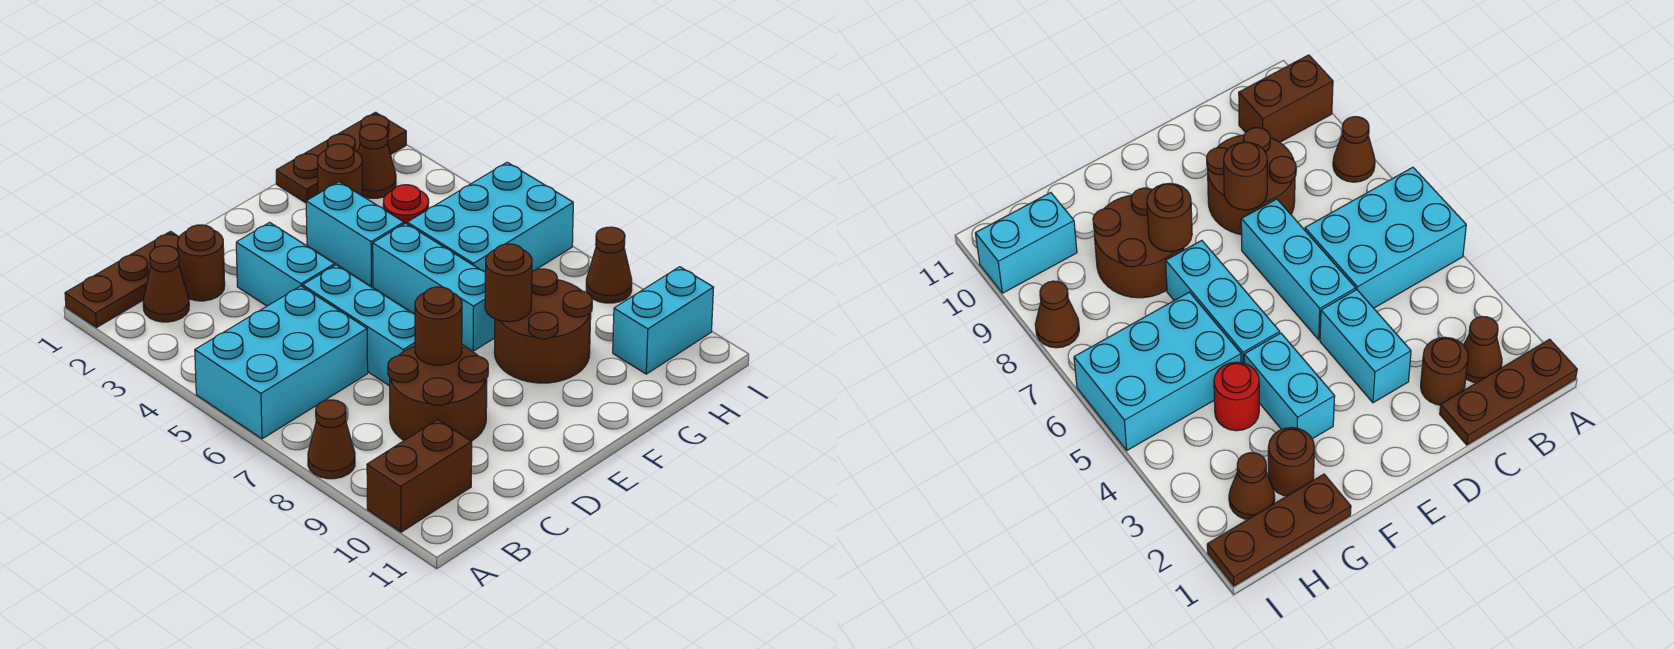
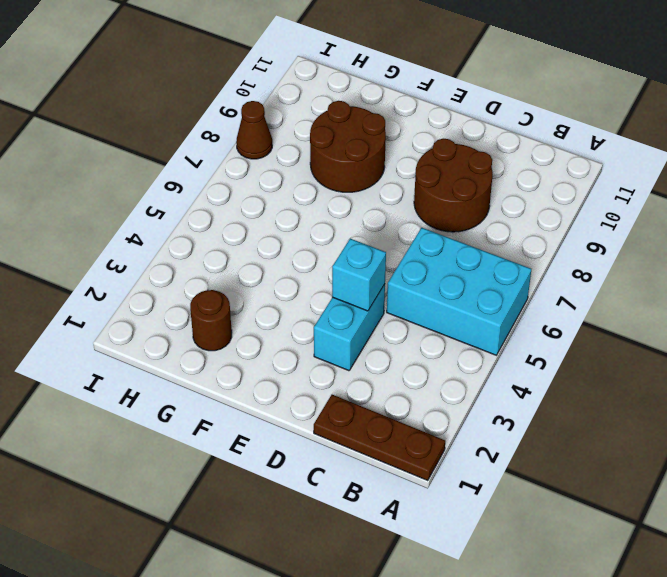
cyan brick D4 level 2 -> none
none -> brown cone A8 level 1
none -> brown brick A10:B10 level 1
none -> brown cone B2 level 1

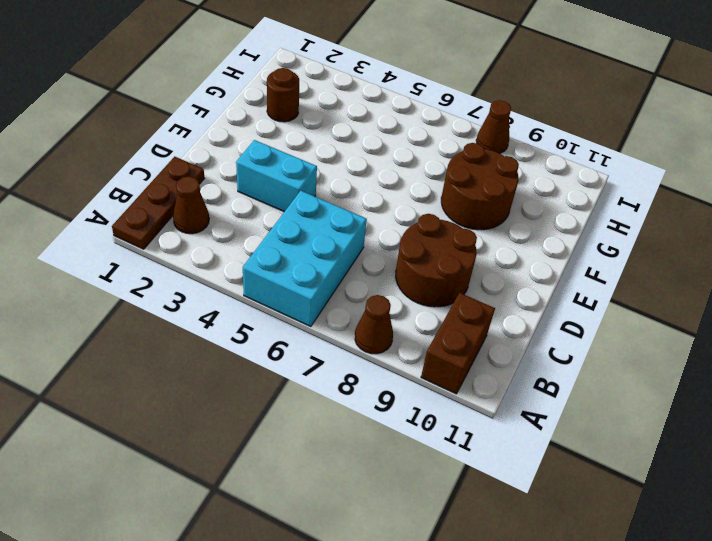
none -> brown round brick C2 level 1
none -> cyan brick D5:D7 level 1
none -> cyan brick F3:F4 level 1

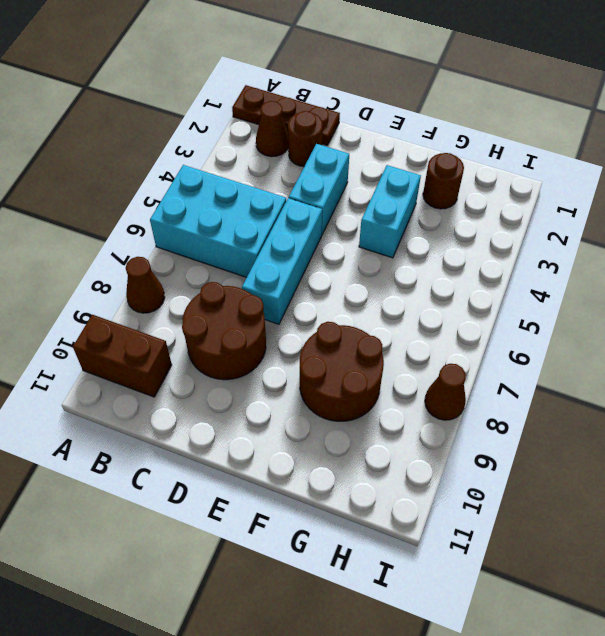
none -> cyan brick F5:F7 level 1
none -> brown plate G1:I1 level 1
none -> red round brick G4 level 1

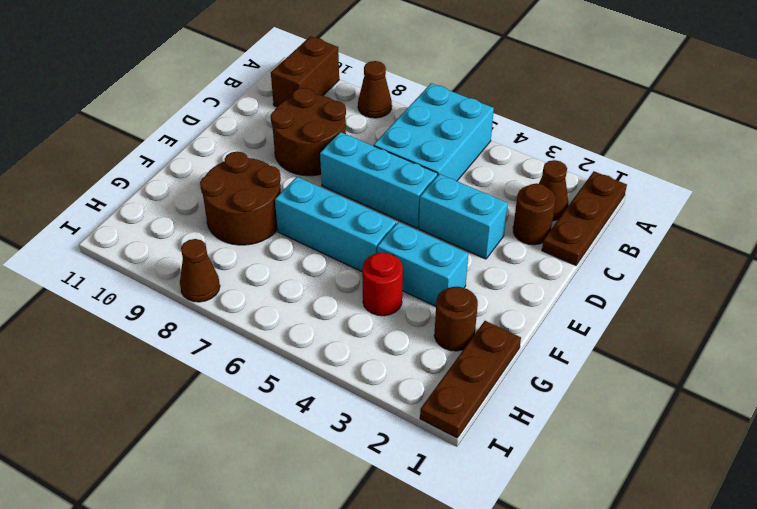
none -> cyan brick G5:I6 level 1
none -> brown cone H2 level 1
none -> cyan brick H10:I10 level 1

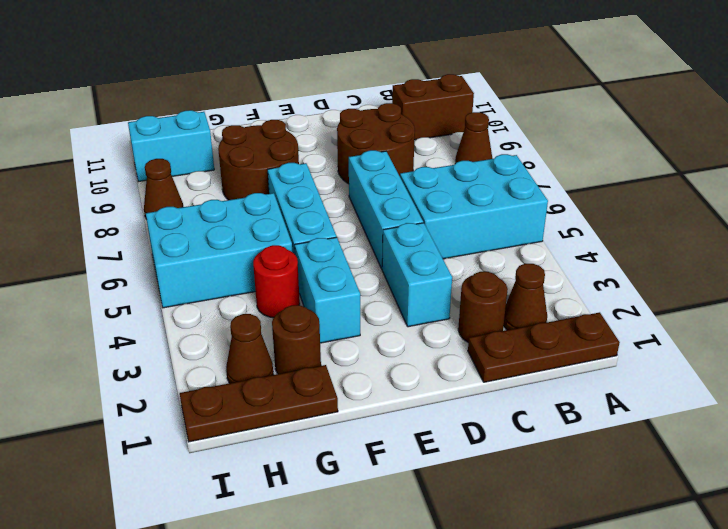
none -> brown round brick D8 level 2
none -> brown round brick F8 level 2

